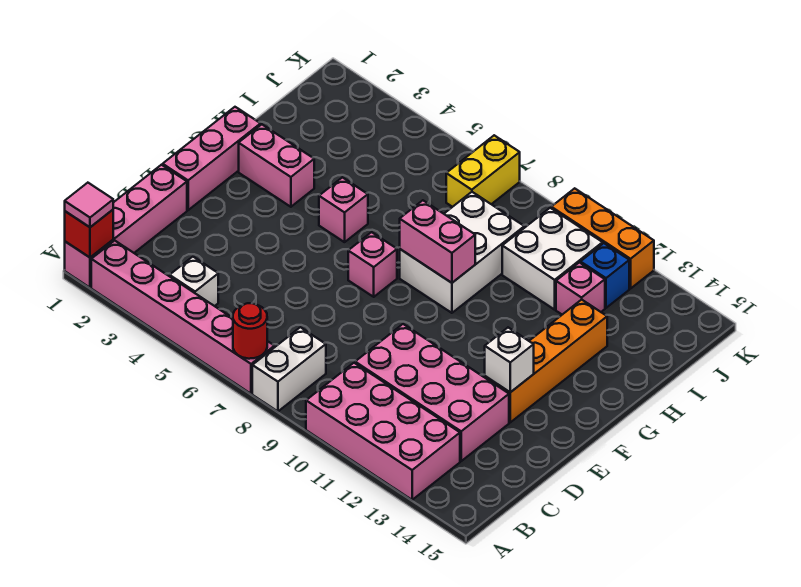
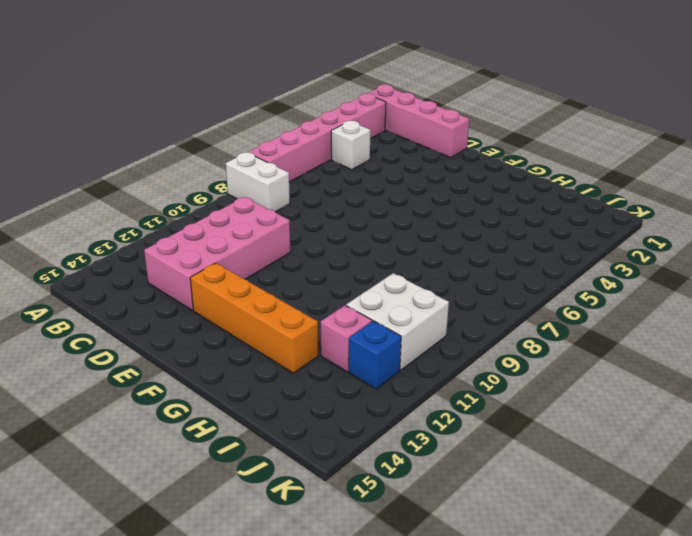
none -> pink brick A10:B13 level 1
none -> pink brick E1:G1 level 1
none -> pink brick F7 level 1

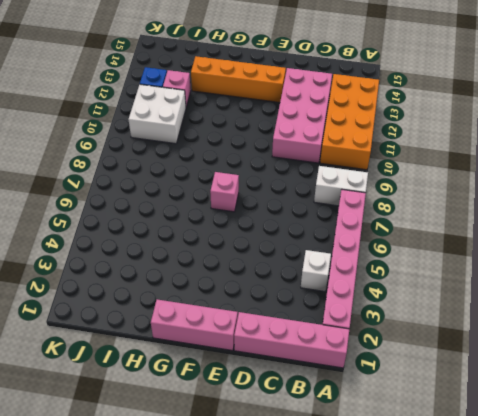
orange brick A10:B13 level 1 -> pink brick A10:B13 level 1
none -> pink brick G2:G3 level 1
none -> pink brick G5 level 1
none -> white brick G8:I9 level 1

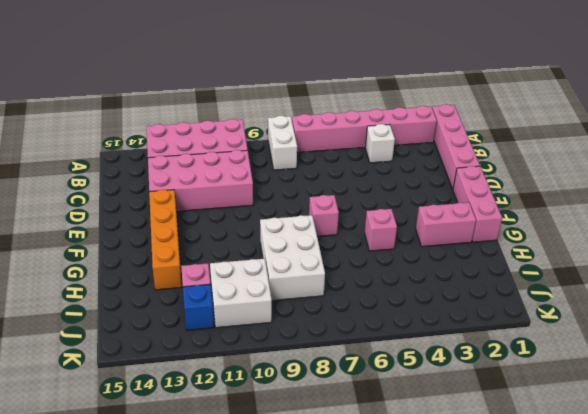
none -> yellow brick J7:K7 level 1
none -> orange brick K10:K12 level 1
none -> red brick A1 level 2

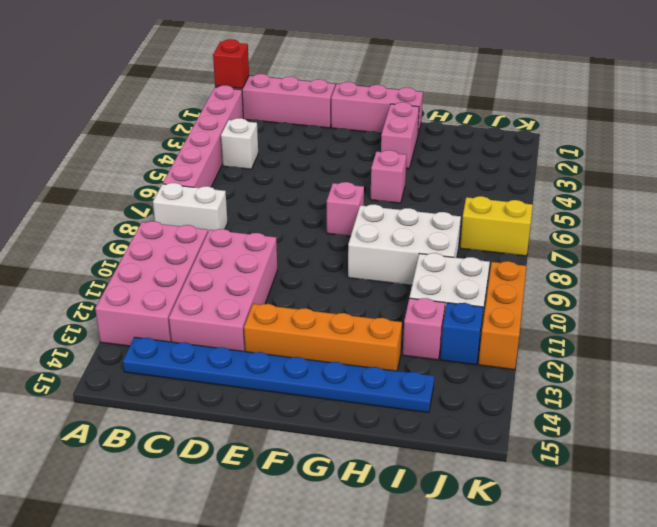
blue plate B14:I14 level 1 -> none
none -> red round brick A7 level 2
none -> white brick E13 level 2
none -> pink brick G8:G9 level 2

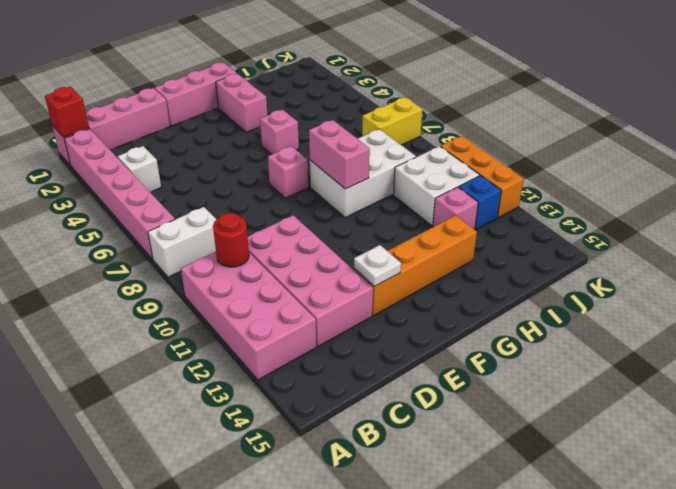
red round brick B10 level 2 -> red round brick A7 level 2
white plate E13 level 2 -> white brick E13 level 2
none -> pink tile A1 level 3

